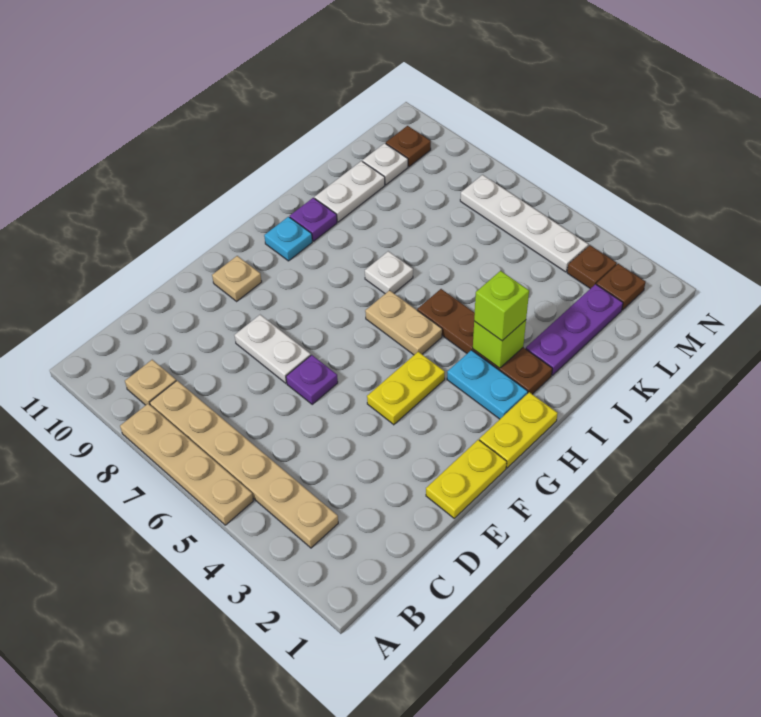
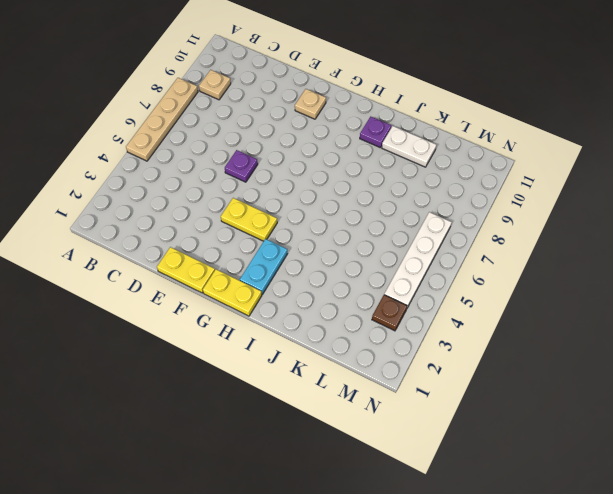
none -> tan plate B3:B8 level 1
none -> white plate E7:E8 level 1
none -> tan plate H5:H6 level 1

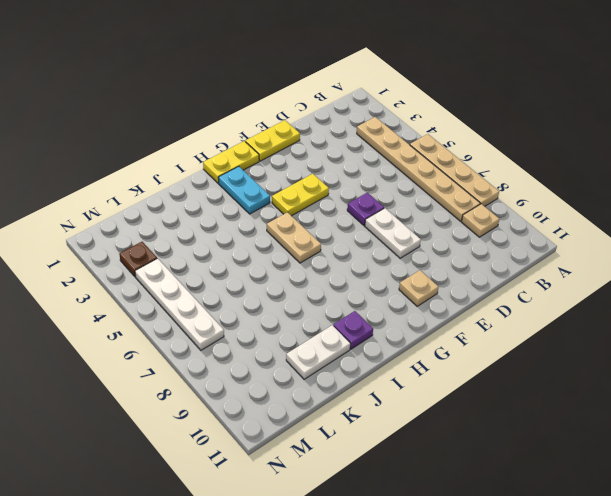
none -> cyan plate H10 level 1
none -> brown plate I2:I5 level 1
none -> white plate I7 level 1

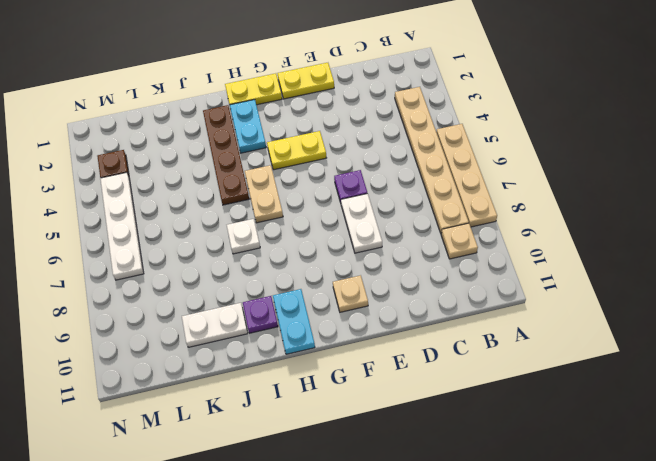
cyan plate H10:H11 level 1 -> cyan plate H10 level 1
none -> purple plate J2:L2 level 1
none -> white plate L10 level 1
none -> brown plate M2 level 1

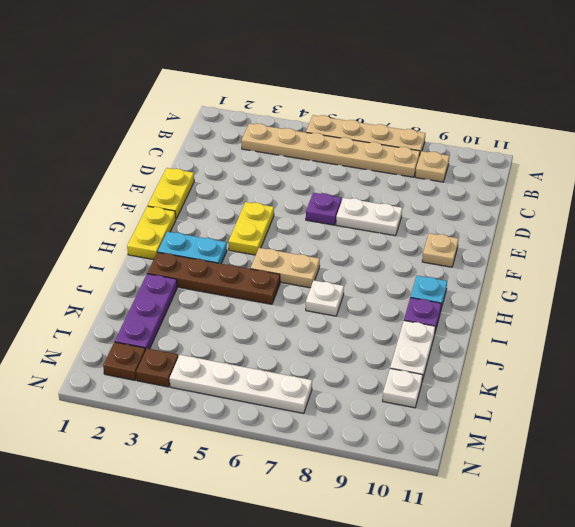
none -> brown plate M10 level 1
none -> lime brick I3 level 2
none -> lime brick I3 level 3

